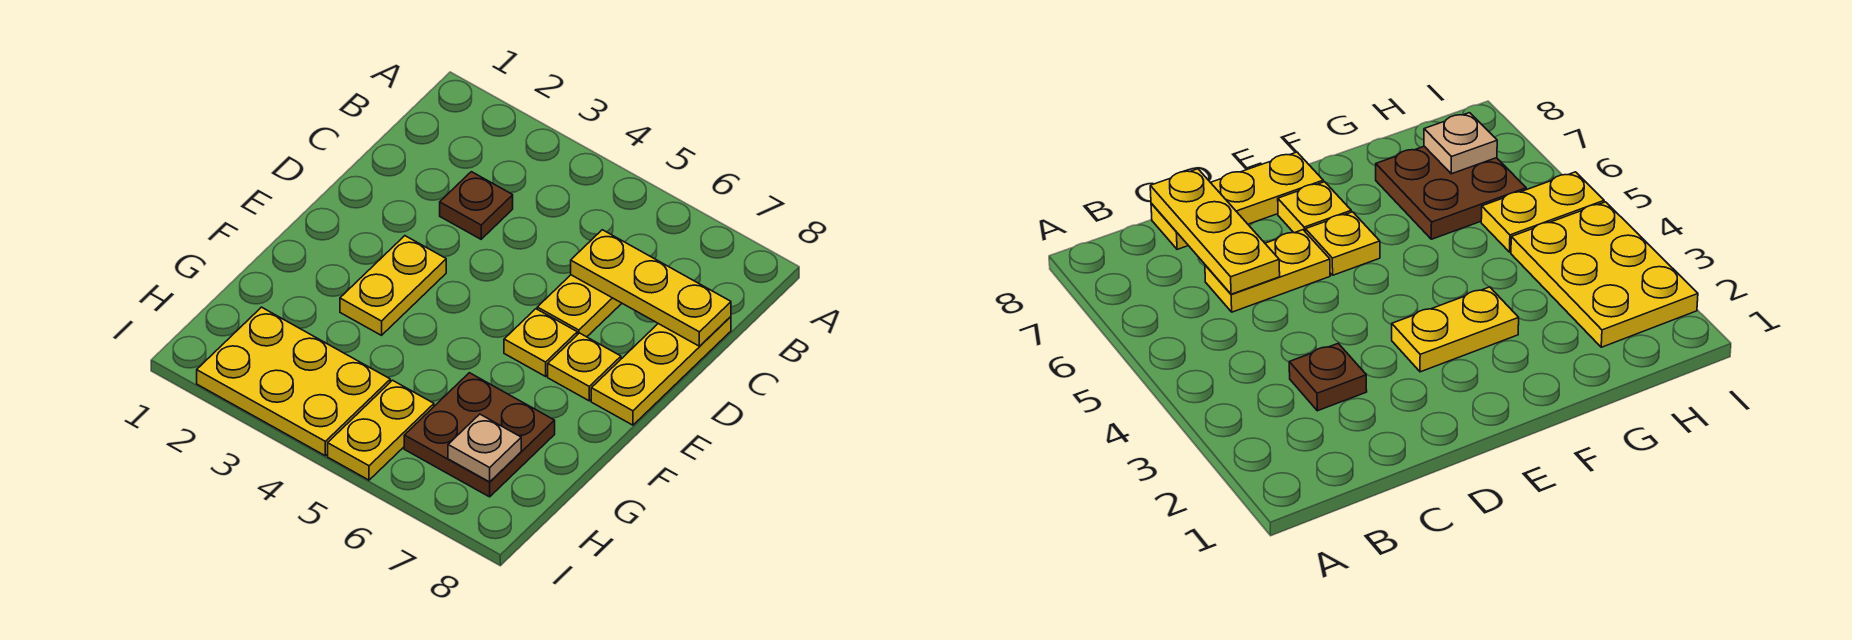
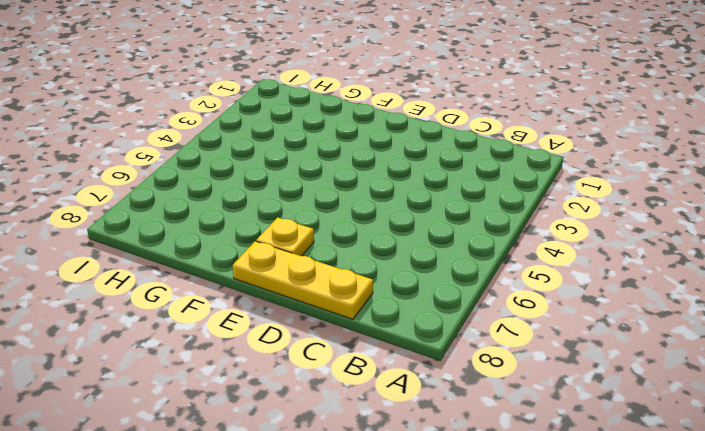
none -> brown plate C3 level 1
none -> yellow plate C6:D6 level 1

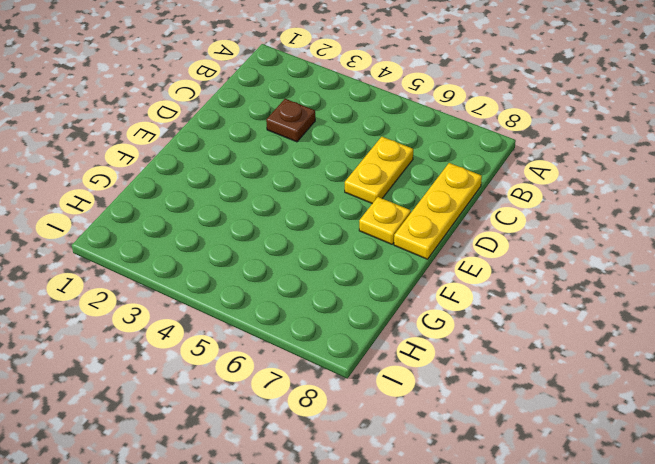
none -> yellow plate E3:F3 level 1
none -> yellow plate E6 level 1

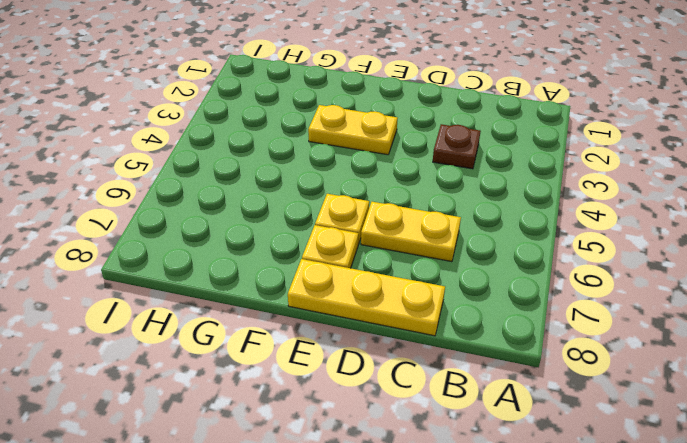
none -> brown plate G6:H7 level 1
none -> yellow plate H2:I4 level 1

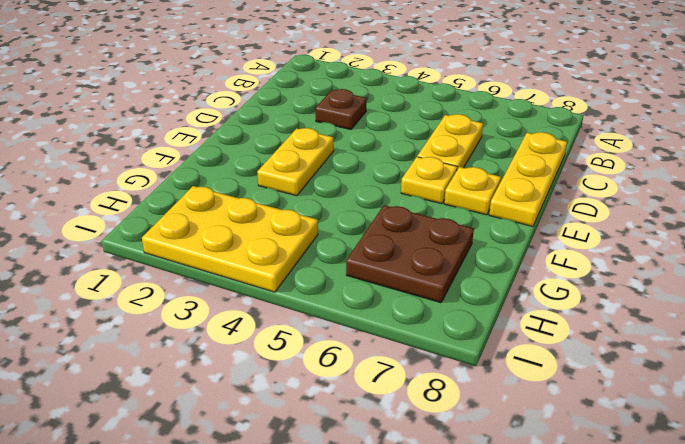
none -> yellow plate H5:I5 level 1
none -> yellow plate C6:C8 level 2

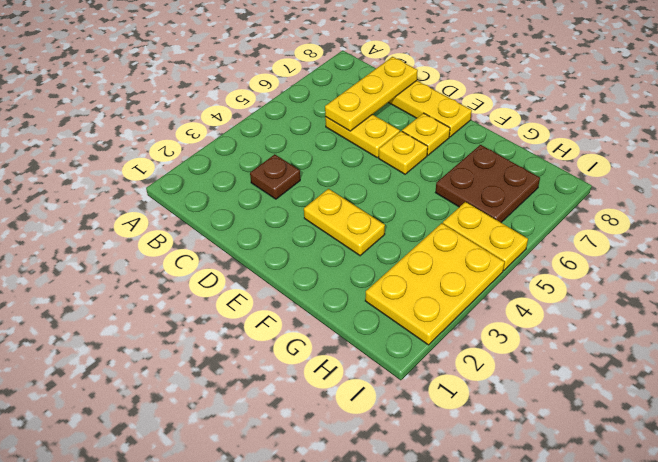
none -> tan plate H7 level 2

